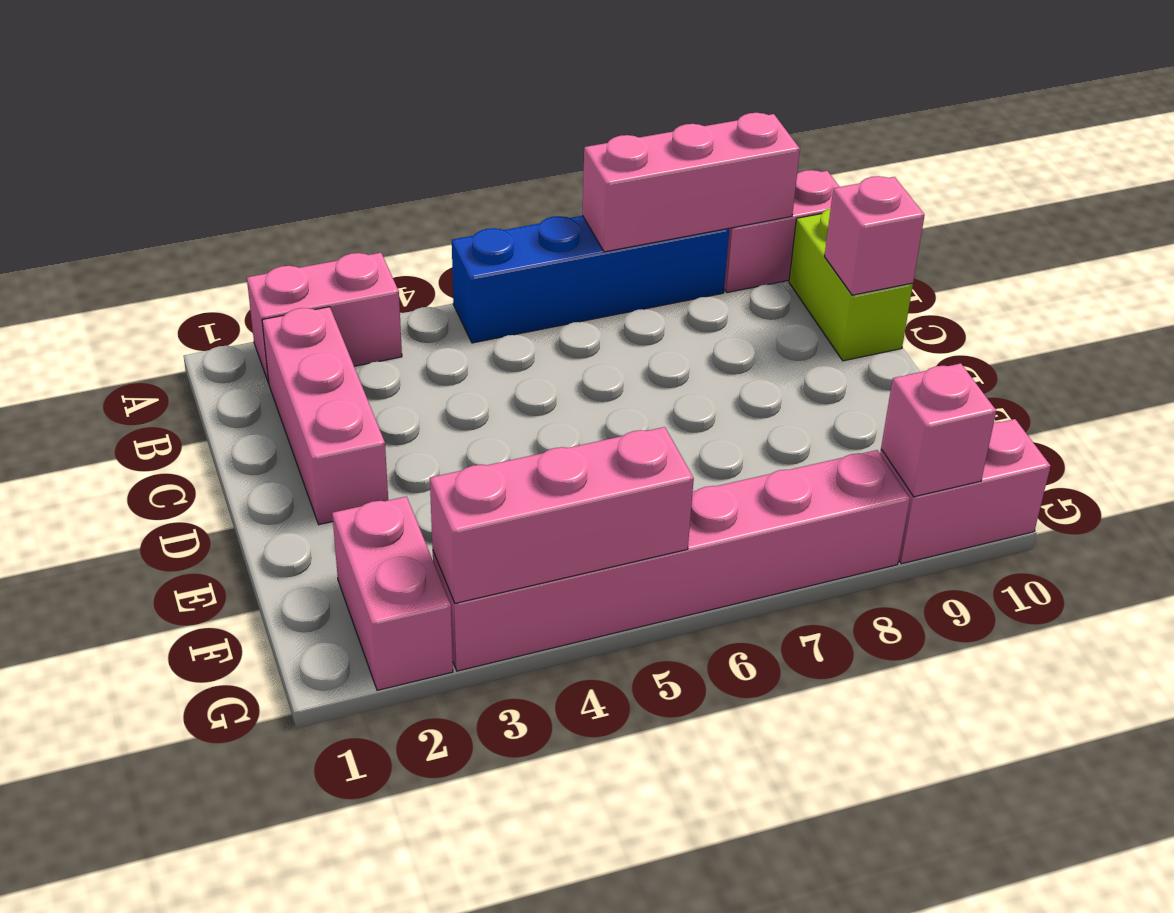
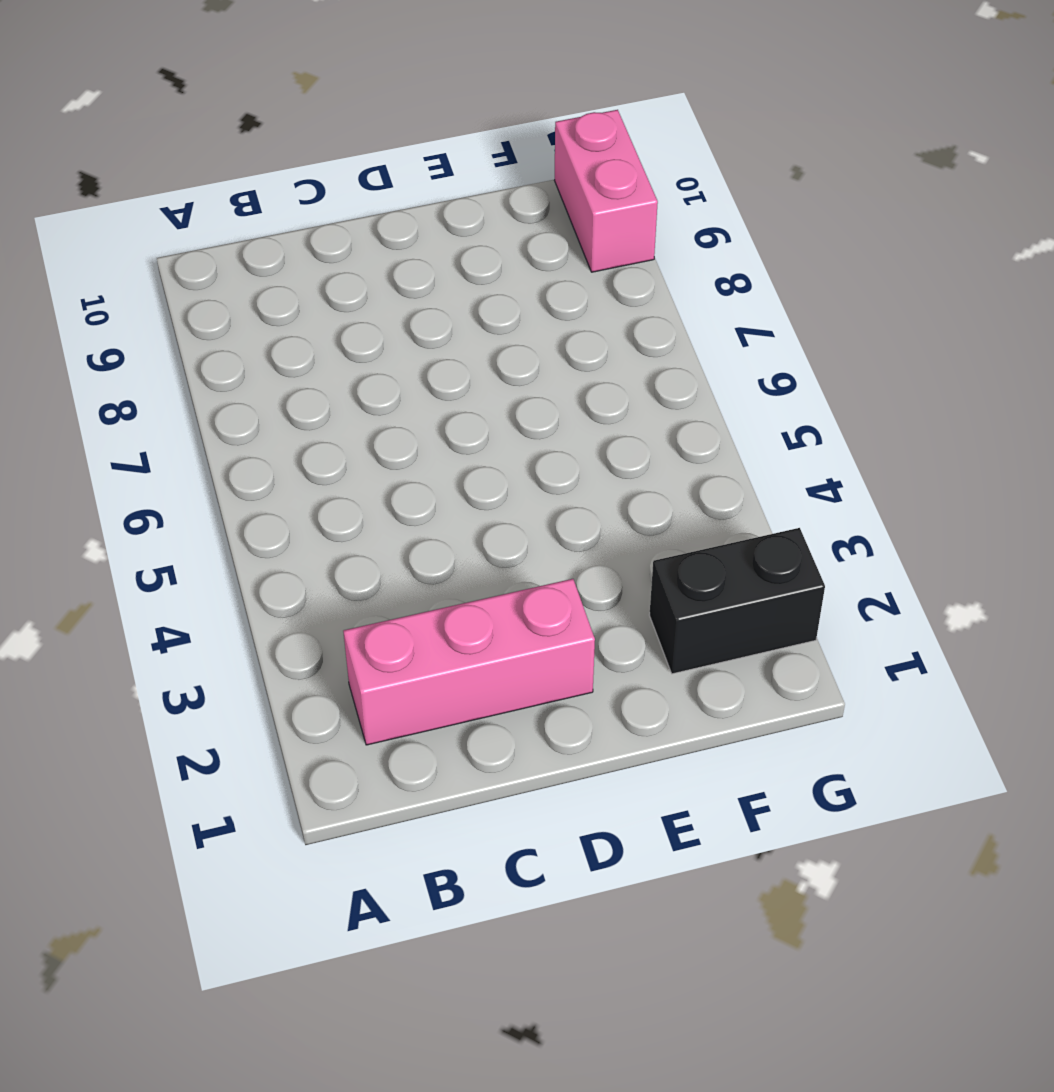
black brick F2:G2 level 1 -> pink brick F2:G2 level 1
none -> pink brick A2:A3 level 1
none -> blue brick A5:A8 level 1
none -> pink brick A9:A10 level 1

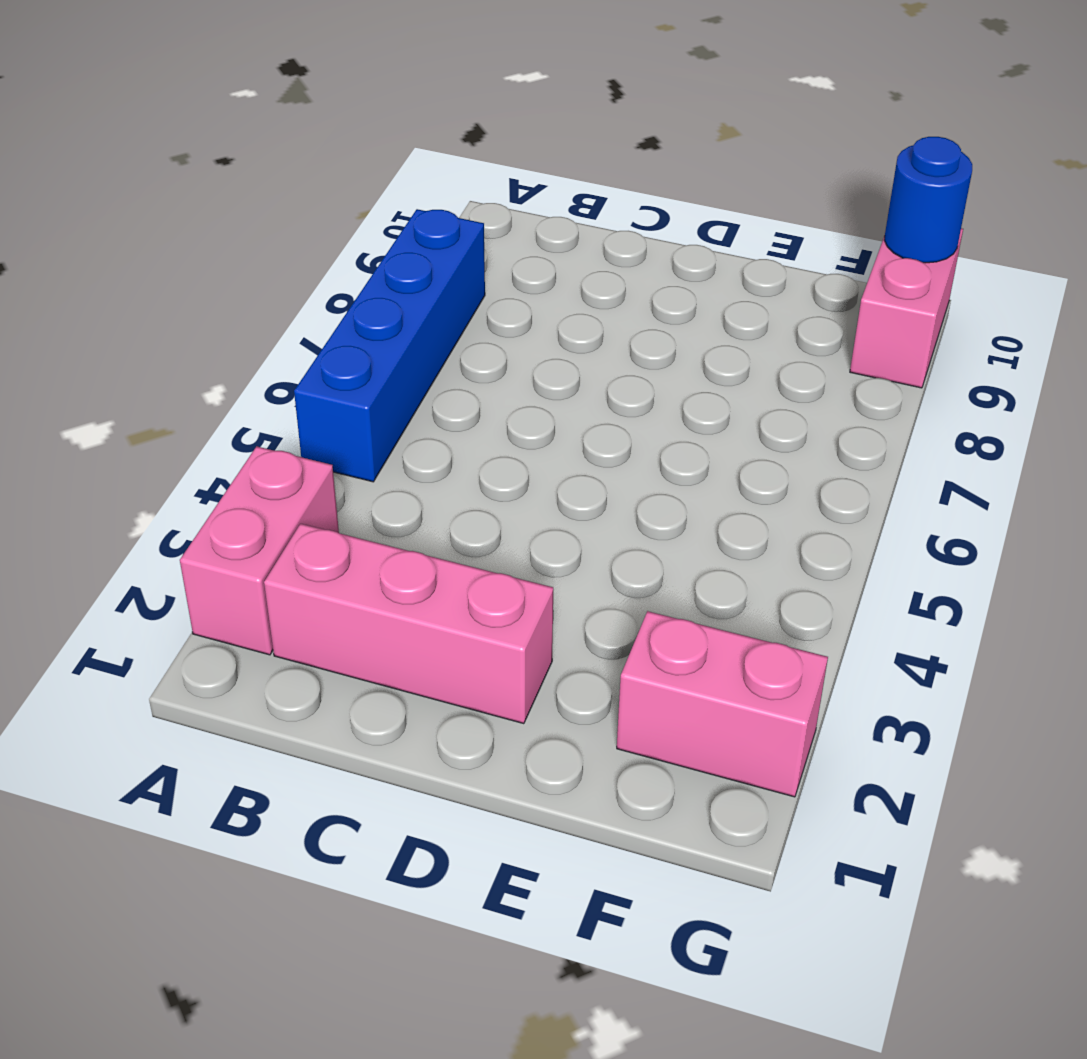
blue round brick G10 level 2 -> none
none -> pink brick A9:A10 level 1
none -> lime brick B10:C10 level 1
none -> pink brick G3:G8 level 1

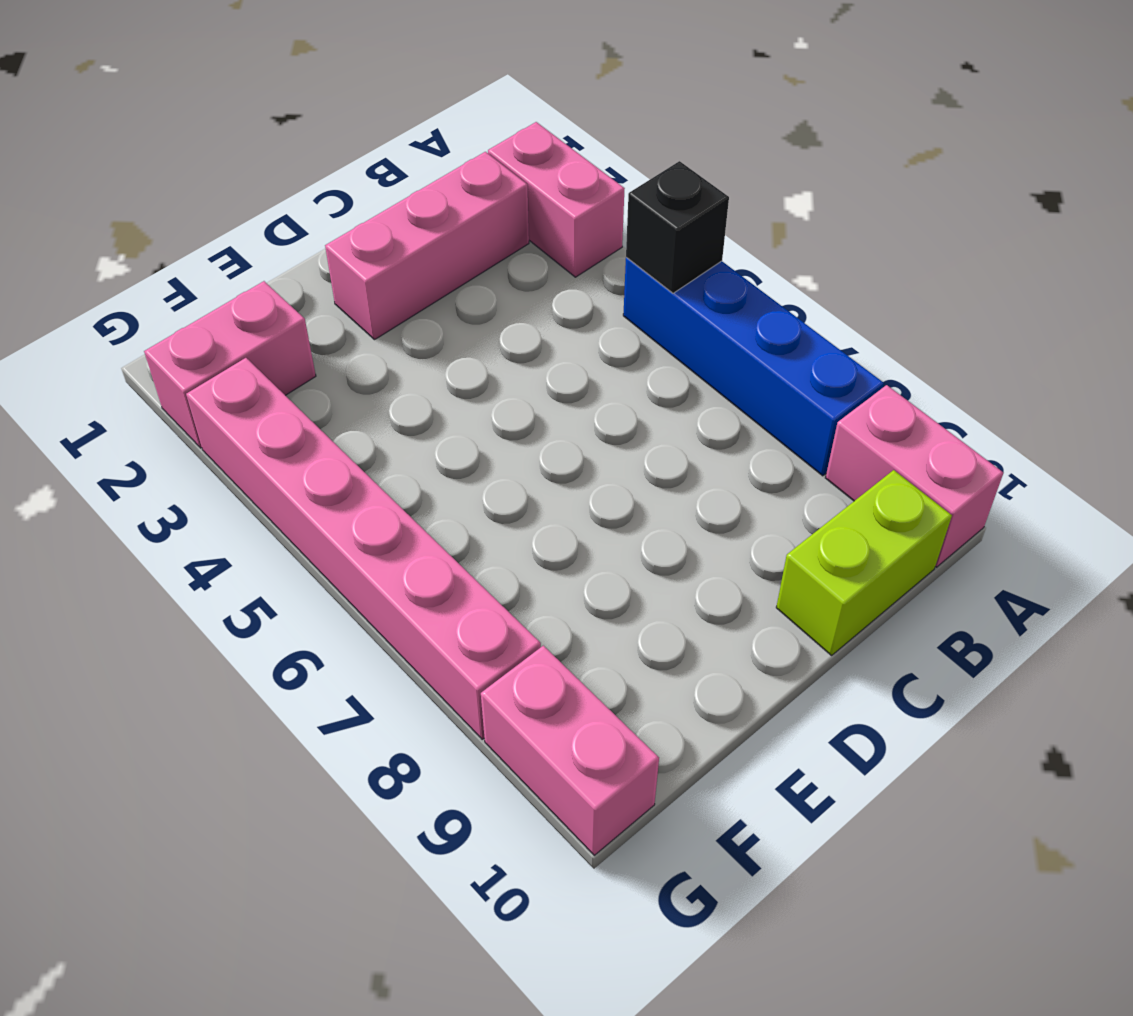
black brick A5 level 2 -> none
none -> pink brick A7:A9 level 2
none -> pink brick C10 level 2
none -> pink brick G3:G5 level 2

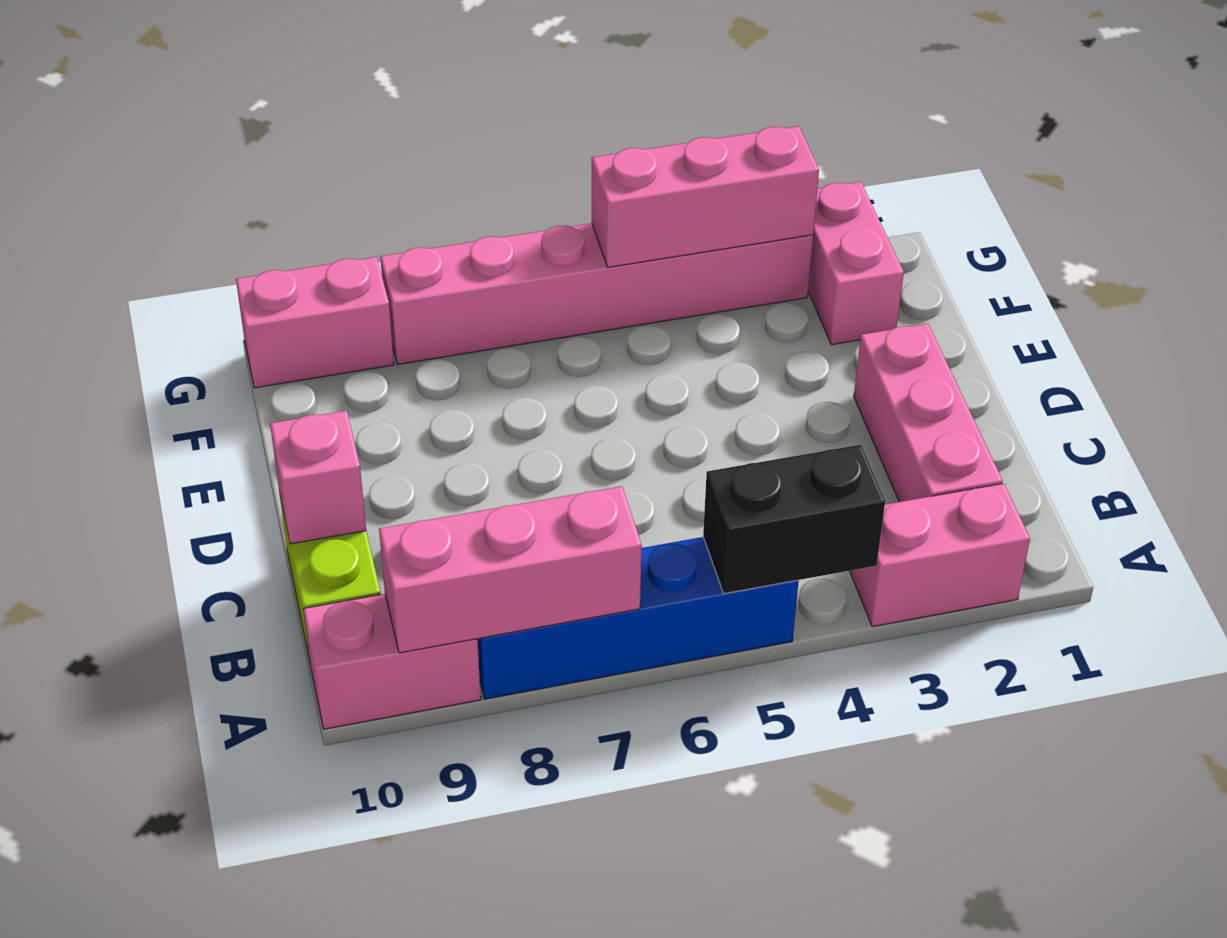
black brick A4:A5 level 2 -> none
none -> pink brick G9 level 2

